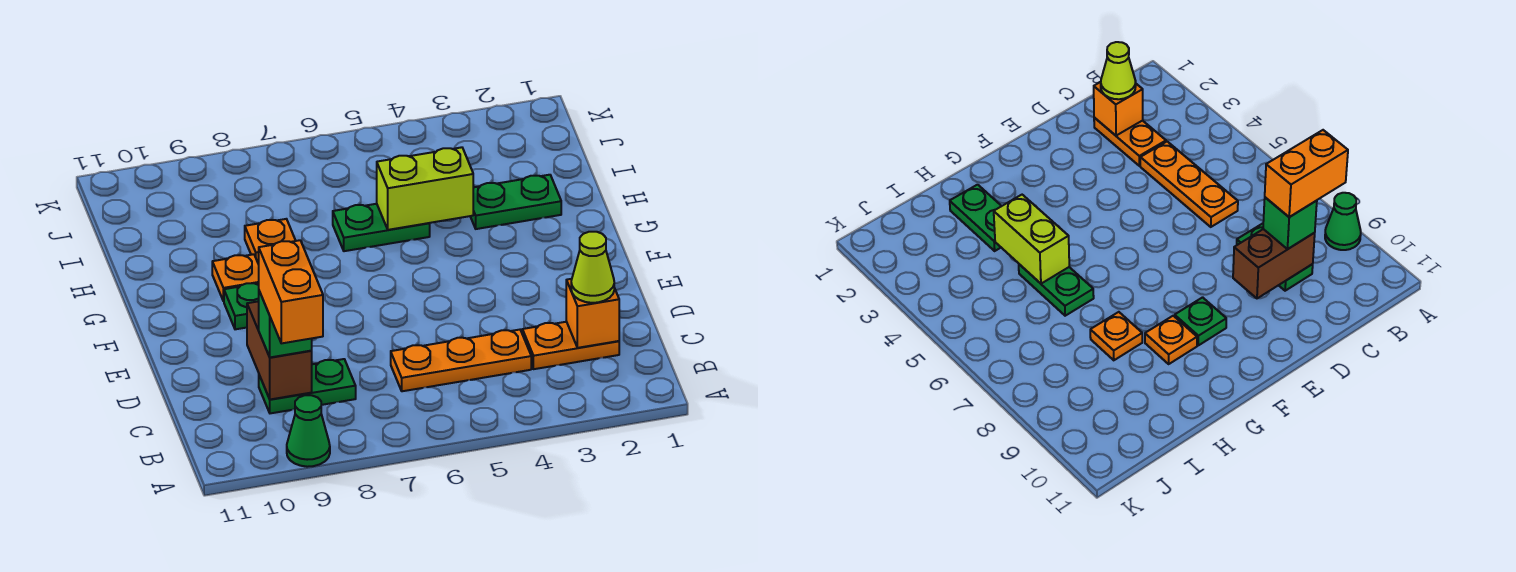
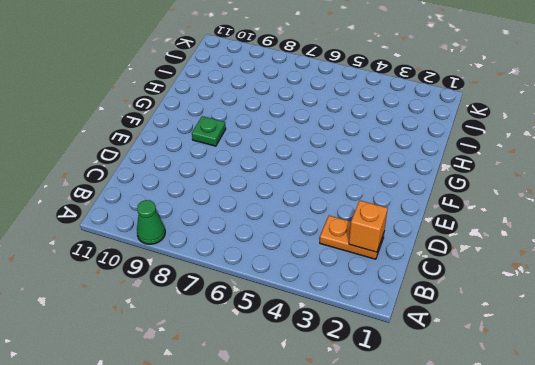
none -> orange plate C4:C6 level 1
none -> green plate C8:C9 level 1
none -> orange plate G9 level 1

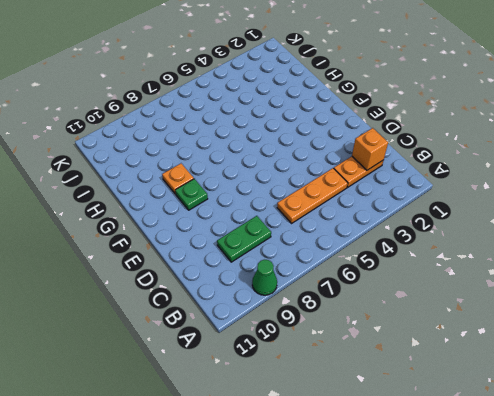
none -> green plate H2:H3 level 1
none -> green plate H5:H6 level 1
none -> orange plate H8 level 1

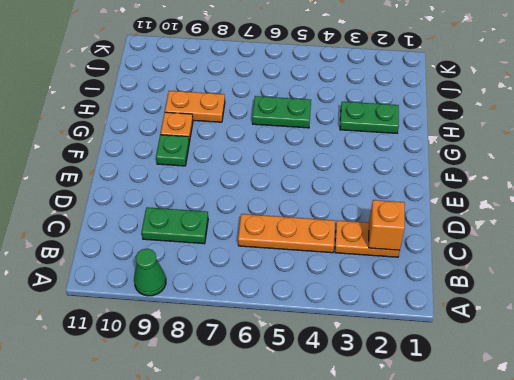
orange plate H8:H9 level 1 -> orange plate H8 level 1
none -> brown brick C9:D9 level 2
none -> lime brick H4:H5 level 2
none -> lime cone C2 level 3

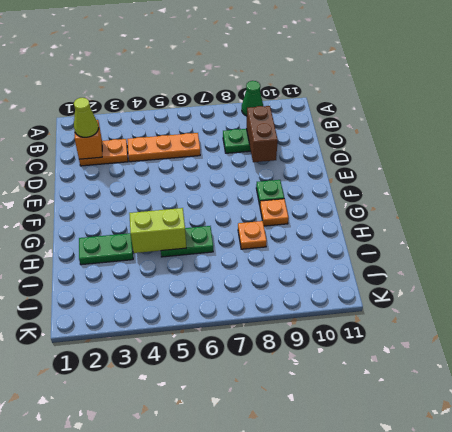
none -> green brick C9 level 3
none -> orange brick B9:C9 level 4

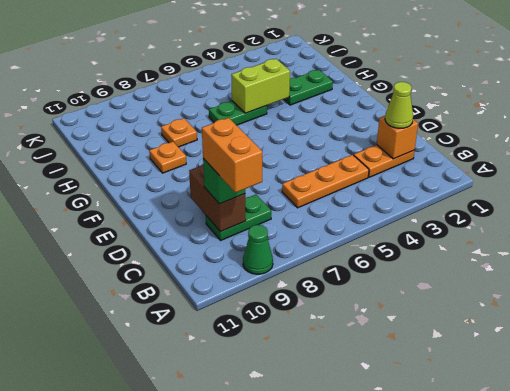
none -> green plate F9 level 1

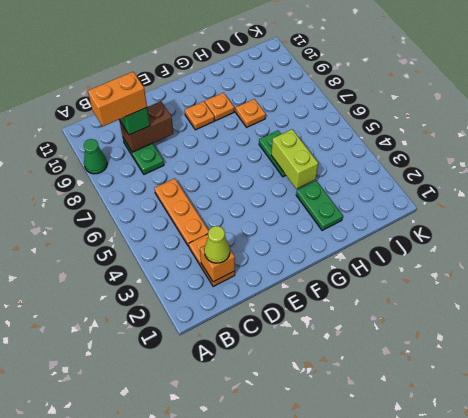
orange plate F9 level 1 -> green plate F9 level 1

